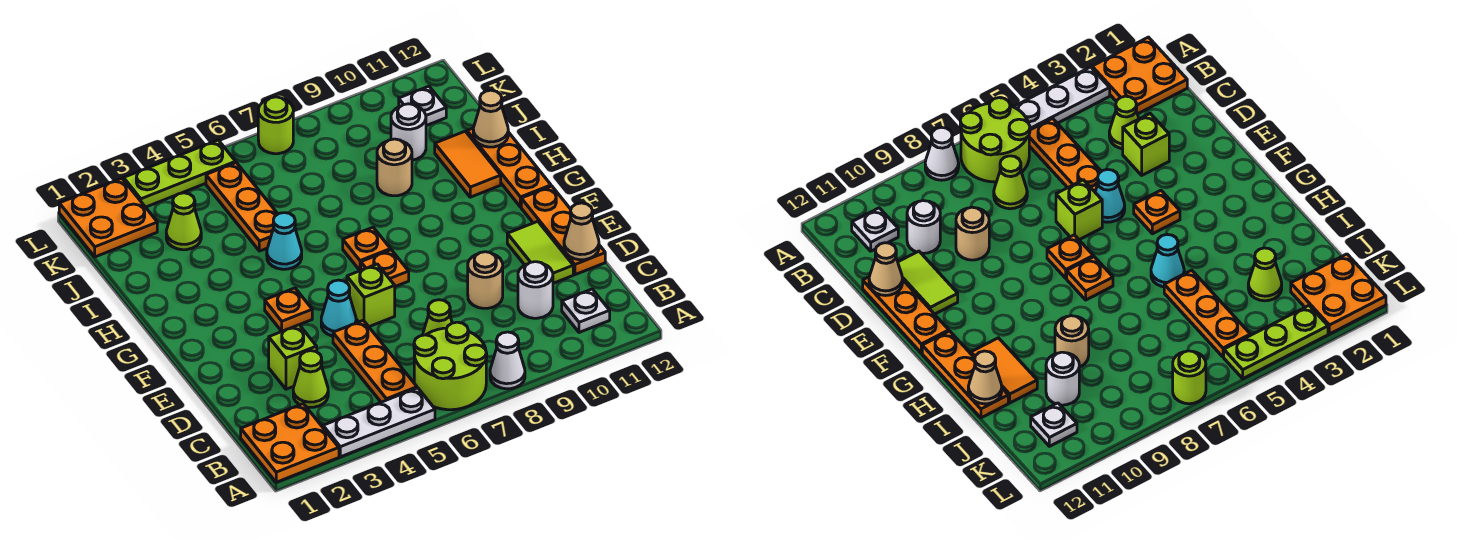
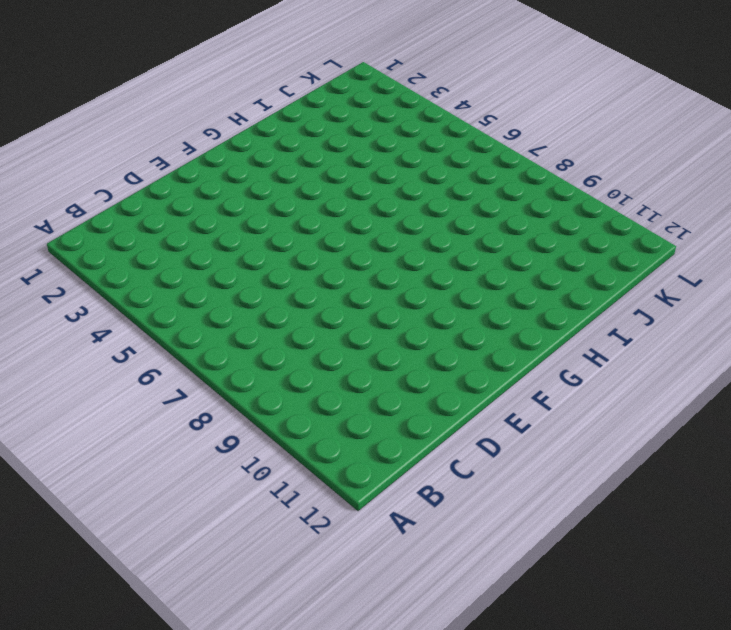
none -> orange plate A1:B2 level 1
none -> white plate A3:A5 level 1
none -> lime round brick A6:B7 level 1
none -> white cone A8 level 1

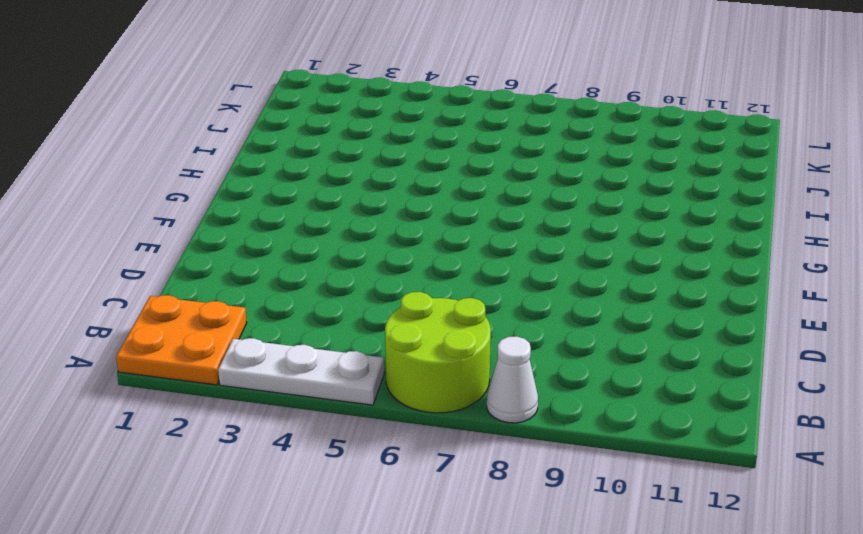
none -> orange plate B5:D5 level 1
none -> white plate B11 level 1
none -> lime cone C3 level 1
none -> lime cone C7 level 1

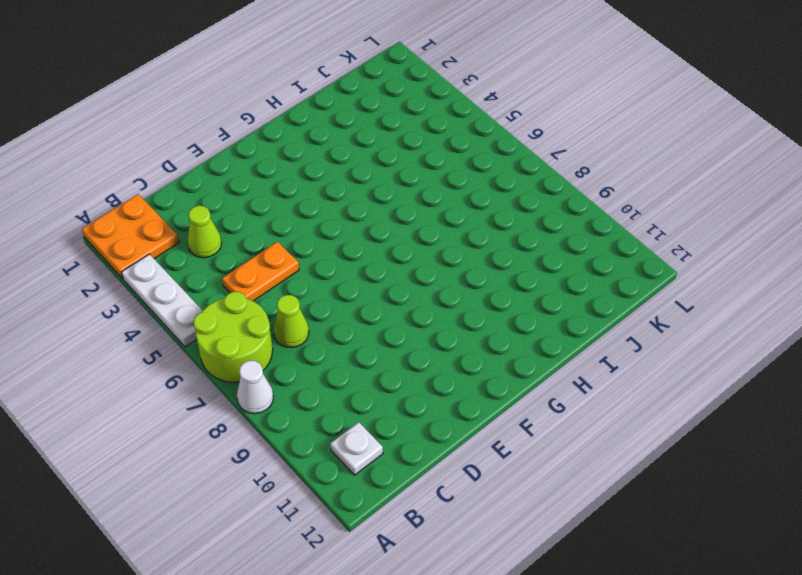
orange plate C5:D5 level 1 -> orange plate B5:D5 level 1
none -> white round brick C10 level 1
none -> lime brick D3 level 1
none -> tan round brick D9 level 1
none -> lime tile D11:E11 level 1

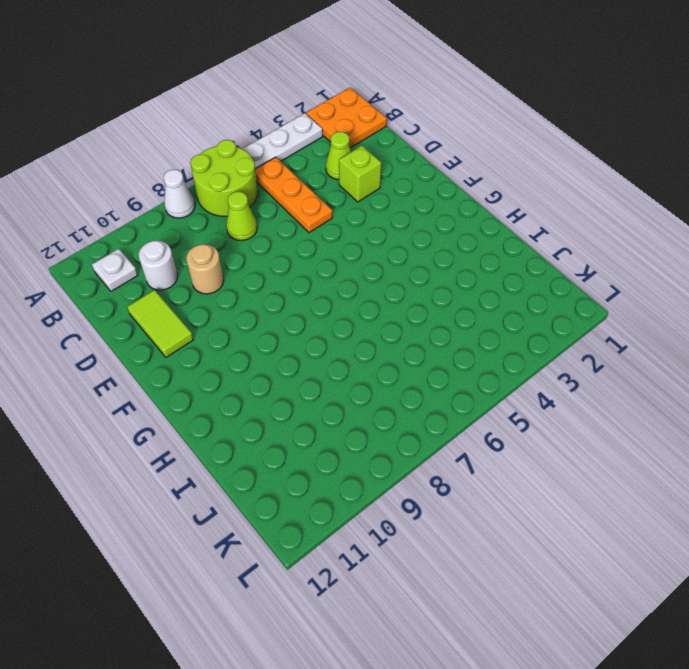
none -> orange plate D12:F12 level 1
none -> cyan cone E5 level 1
none -> lime brick E6 level 1
none -> orange plate F4 level 1

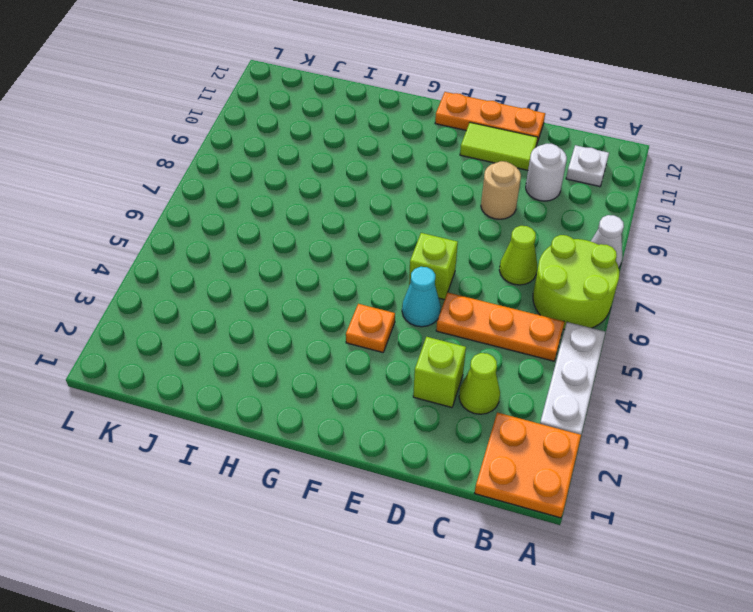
none -> orange plate F7 level 1
none -> orange plate G7 level 1
none -> orange plate G12:I12 level 1
none -> cyan cone H5 level 1

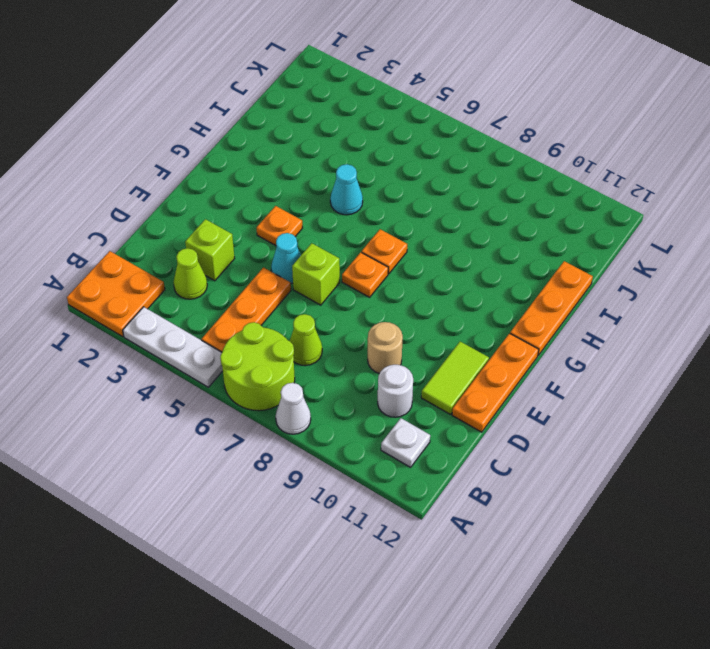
none -> orange tile H11:I11 level 1
none -> orange plate I5:K5 level 1
none -> tan round brick I9 level 1
none -> lime cone J3 level 1

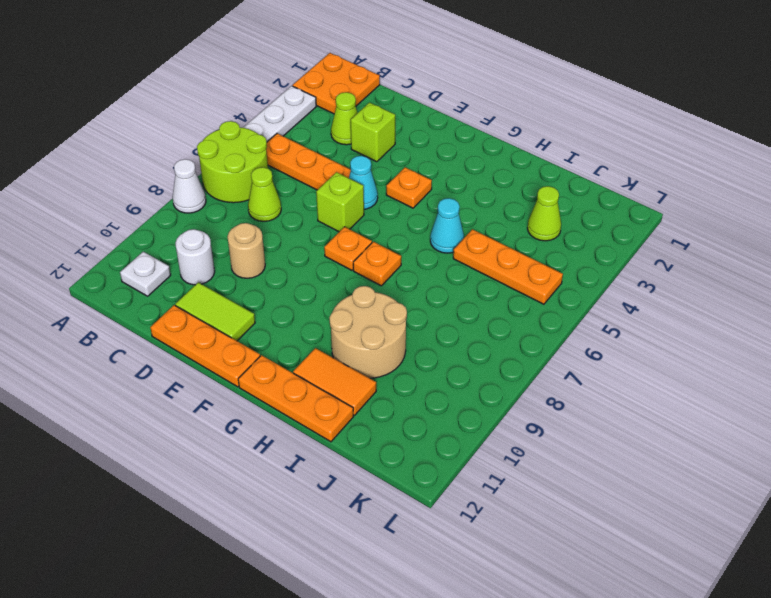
tan round brick H9:I10 level 1 -> tan round brick I9 level 1
none -> white round brick J10 level 1
none -> orange plate K1:L2 level 1
none -> white plate K11 level 1
none -> lime plate L3:L5 level 1

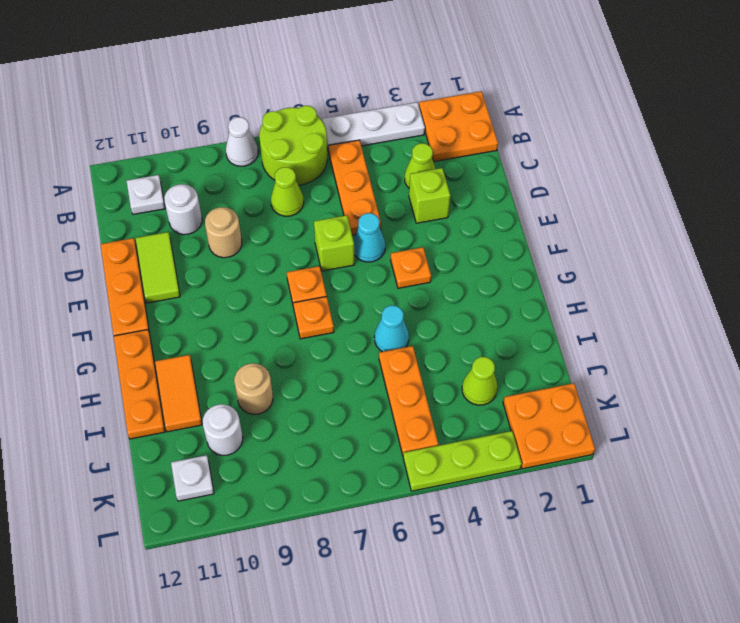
none -> lime round brick L7 level 1
none -> tan cone D12 level 2
none -> tan cone I12 level 2

